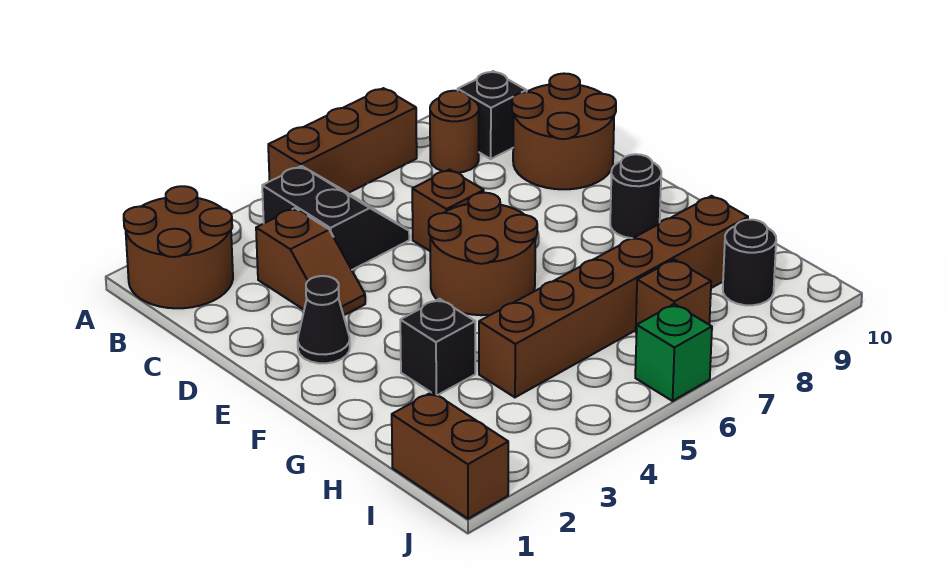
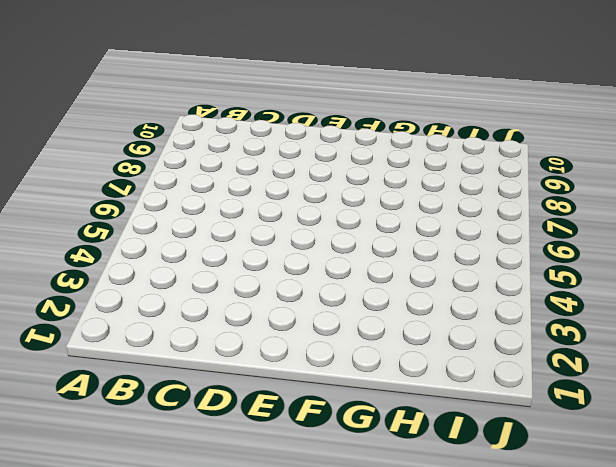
none -> brown round brick A1:B2 level 1
none -> brown brick A5:A7 level 1
none -> black slope B4:C5 level 1 top 4

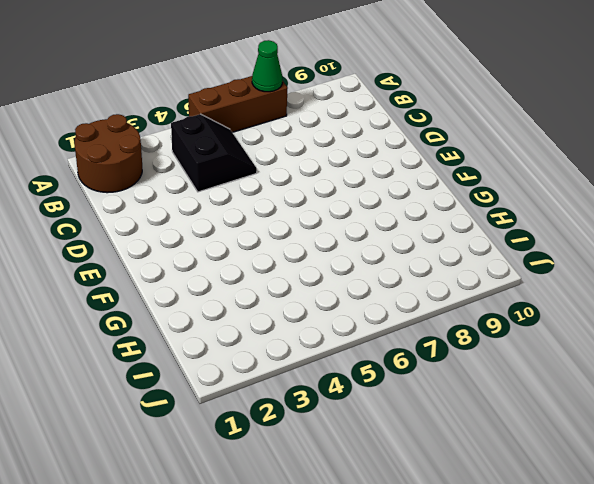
green cone A7 level 2 -> none
none -> brown round brick B8 level 1
none -> black brick B9 level 1
none -> brown slope C3:D3 level 1 top C

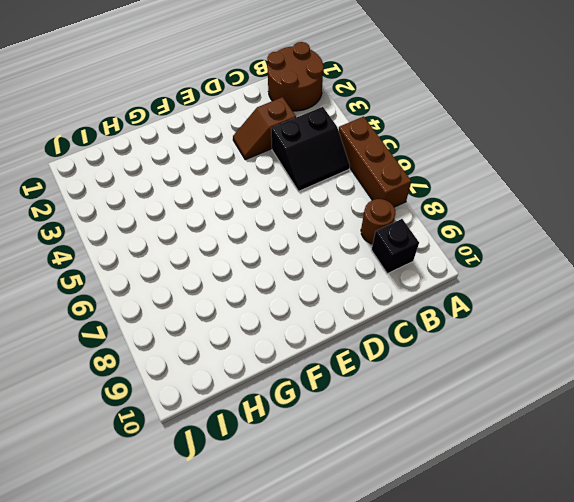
none -> brown round brick C9:D10 level 1
none -> brown brick D6 level 1
none -> black cone E2 level 1

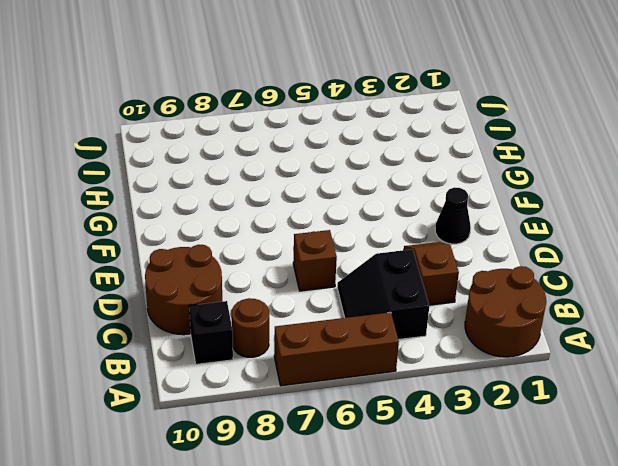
none -> brown round brick E5:F6 level 1
none -> black round brick F9 level 1
none -> black brick G3 level 1

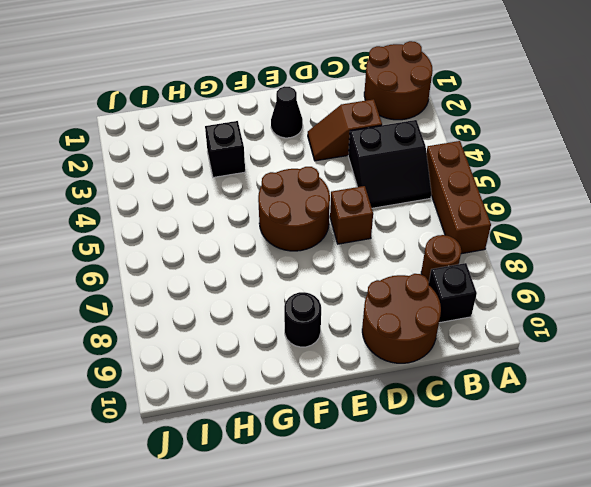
none -> brown brick H4:H9 level 1
none -> brown brick I1:J1 level 1
none -> brown brick I7 level 1

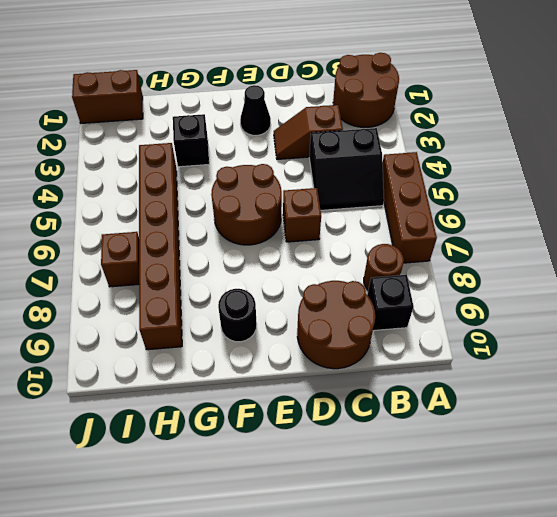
none -> black round brick I9 level 1
none -> green brick J6 level 1

